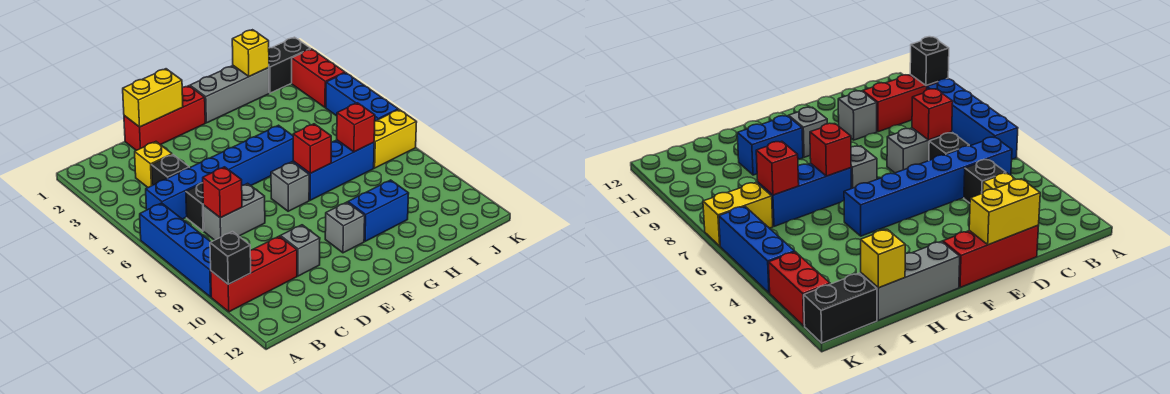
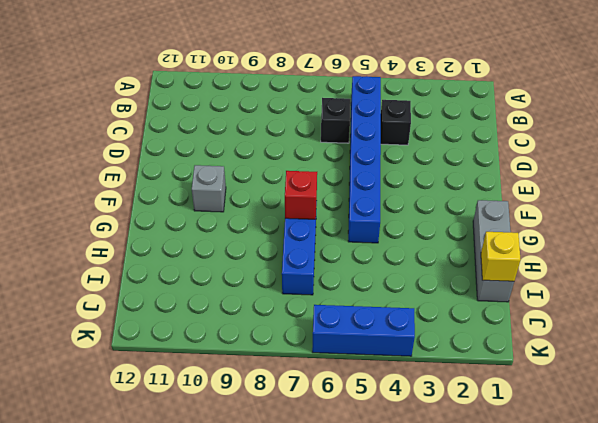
none -> blue brick A6:A9 level 1
none -> red brick A10:C10 level 1
none -> yellow brick C3 level 1

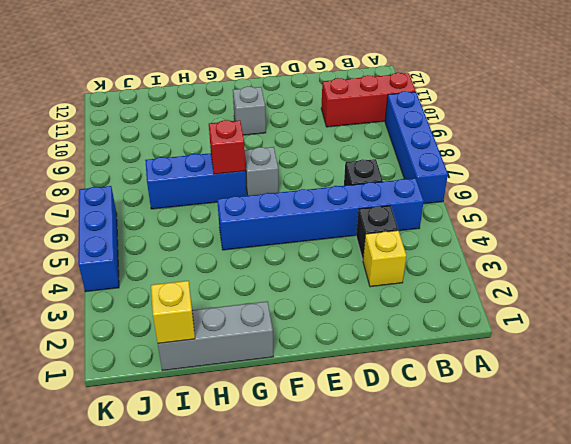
none -> grey brick C7:D7 level 1
none -> red brick D1:F1 level 1
none -> grey brick D10 level 1

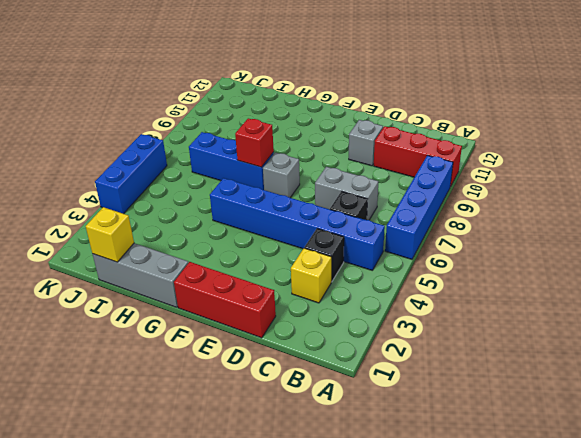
none -> grey brick F10 level 1
none -> blue brick G10:H10 level 1
none -> black brick J1:K1 level 1

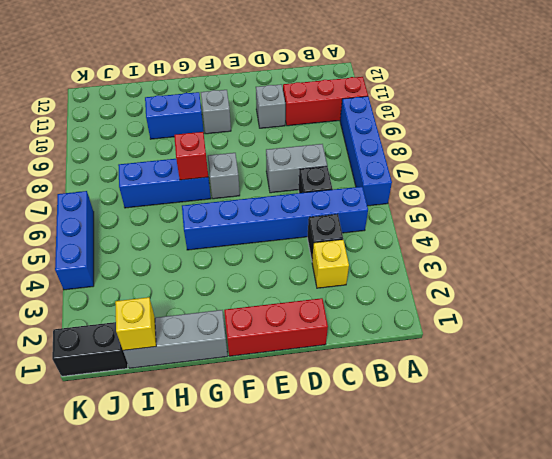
none -> yellow brick J7:K7 level 1
none -> red brick K2:K3 level 1
none -> black brick A10 level 2

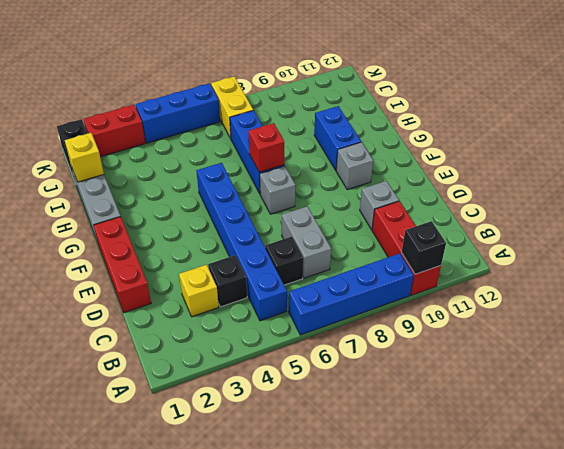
none -> red brick C7 level 2
none -> yellow brick D1:E1 level 2
none -> red brick I7 level 2

